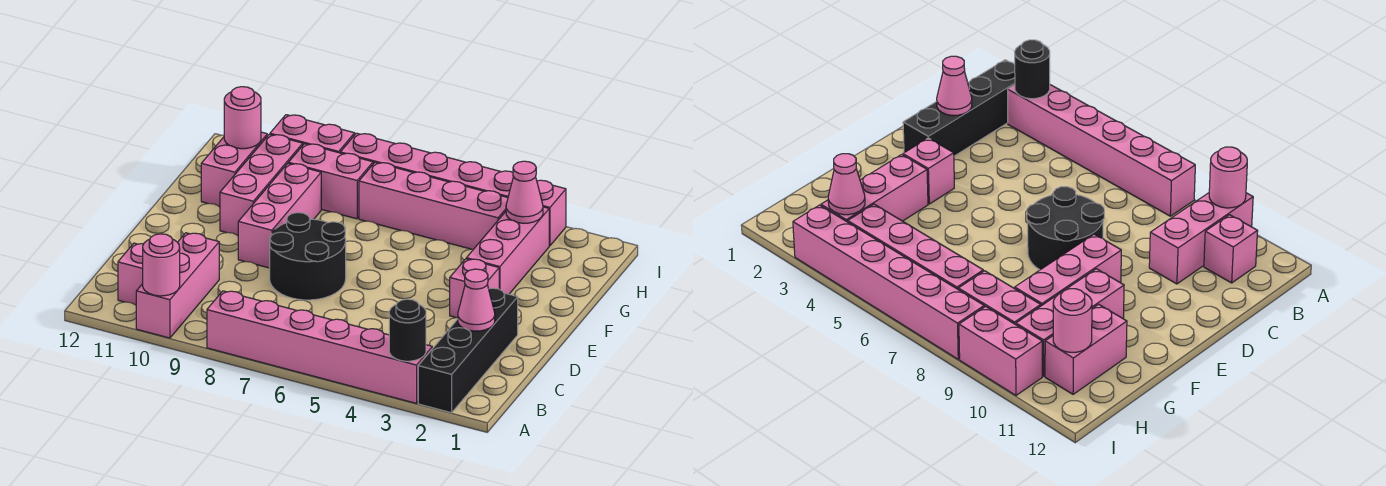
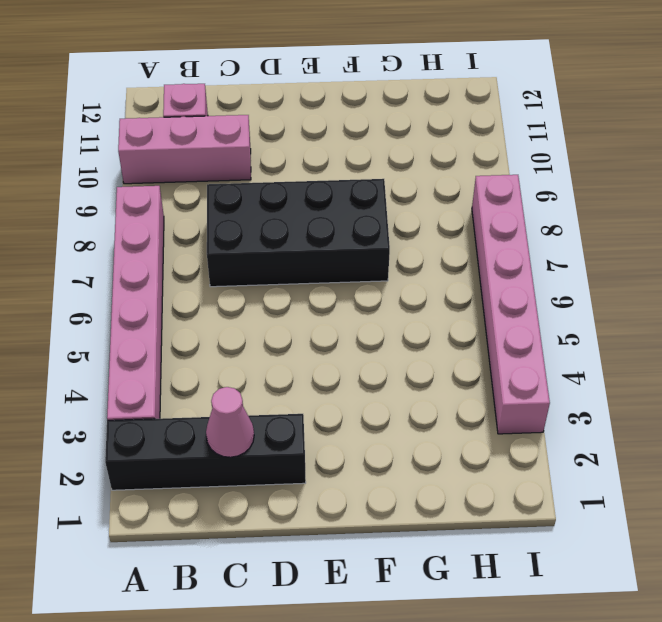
black brick C7:F8 level 1 -> black round brick D7:E8 level 1
none -> pink brick E3 level 1
none -> pink brick E9:G9 level 1
none -> pink brick F3:H3 level 1

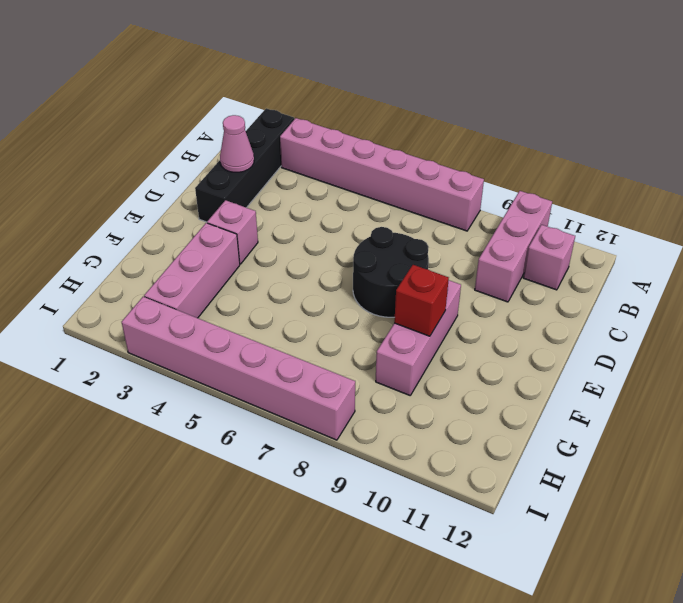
red brick F9 level 2 -> none
none -> pink brick F10:H10 level 1
none -> pink brick G11:H11 level 1
none -> pink brick H4:H7 level 1

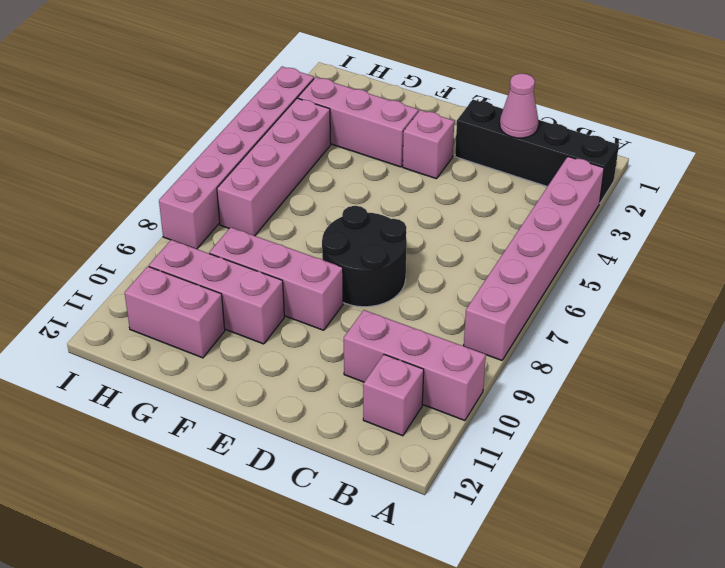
none -> pink brick H8:H9 level 1
none -> pink brick I9:I10 level 1
none -> black round brick A3 level 2

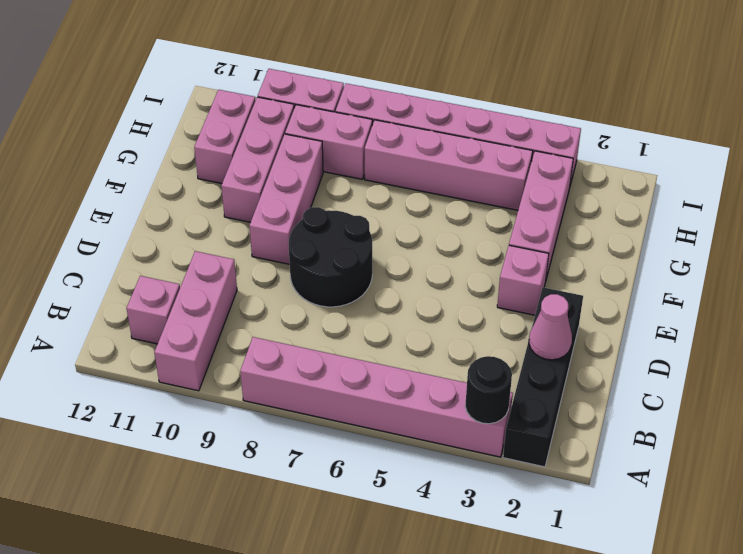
none -> pink round brick A10 level 2
none -> pink cone H3 level 2
none -> pink round brick H11 level 2

